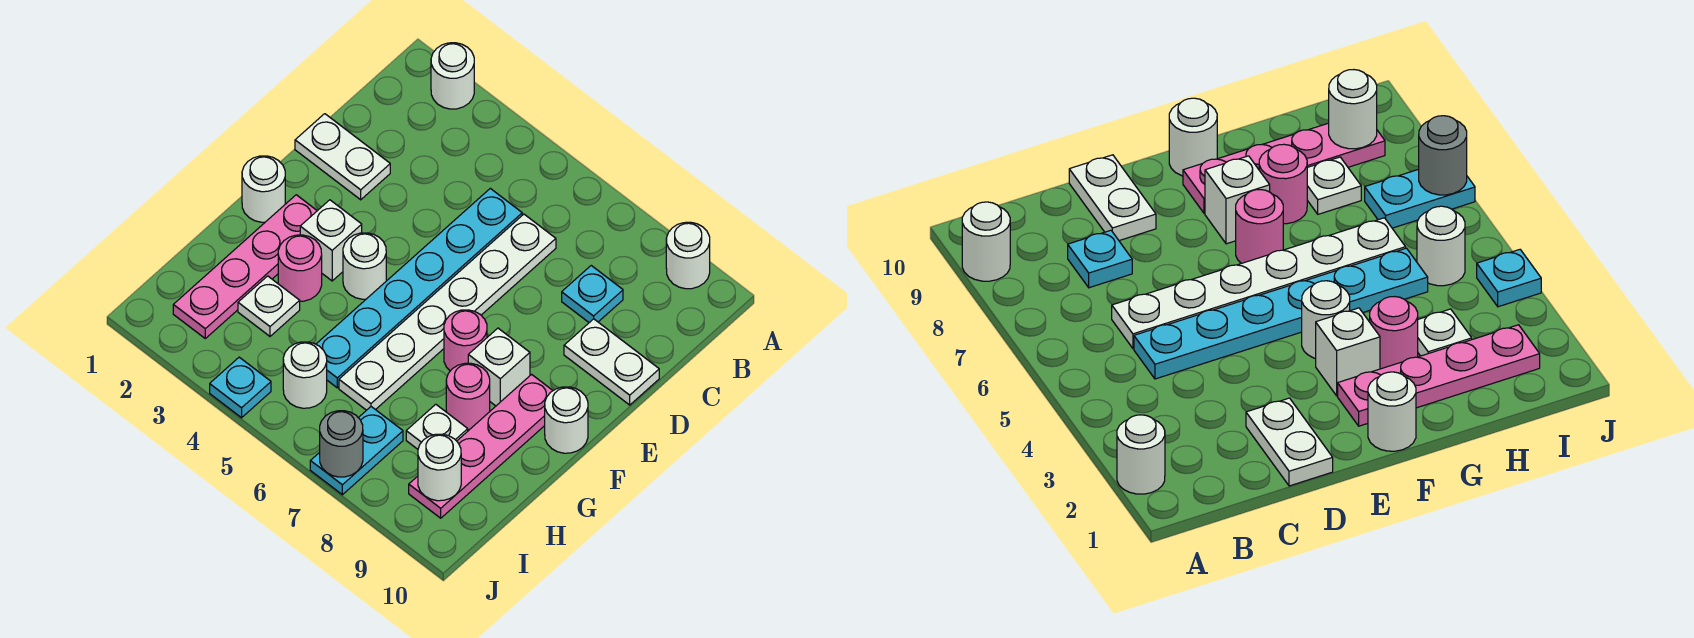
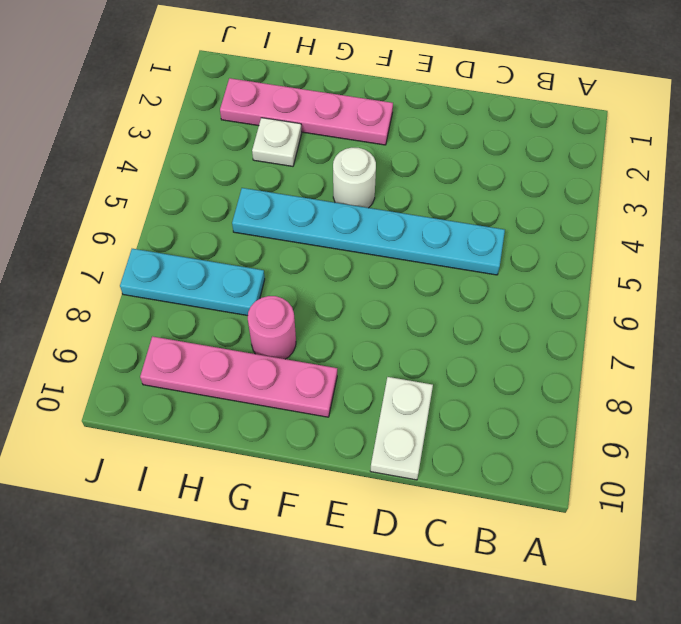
cyan plate H7:J7 level 1 -> cyan plate I7:J7 level 1
none -> white round brick A2 level 1
none -> white round brick A9 level 1
none -> white plate C6:H6 level 1

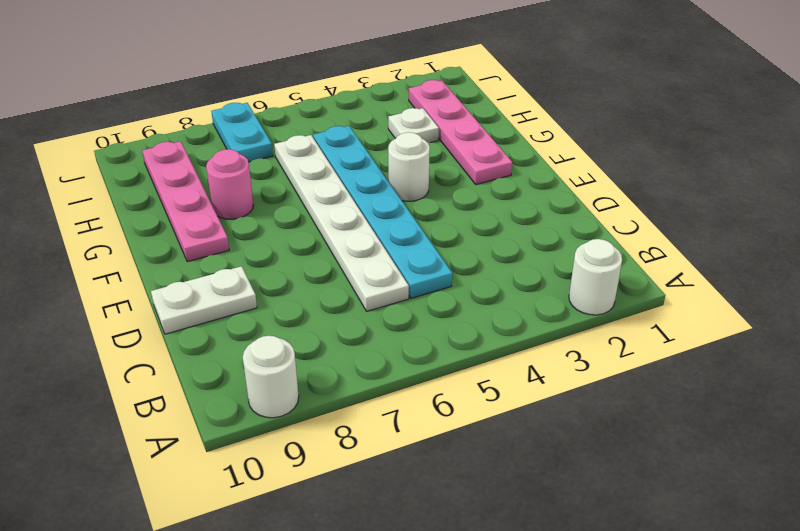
none -> cyan plate C8 level 1
none -> white plate D1:D2 level 1
none -> white round brick F1 level 1

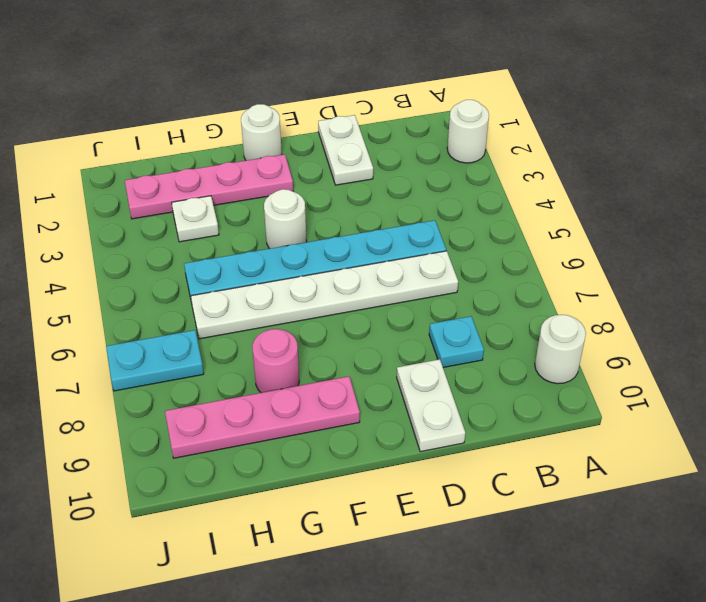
none -> white brick F3 level 1
none -> pink round brick F7 level 1
none -> white brick F8 level 1

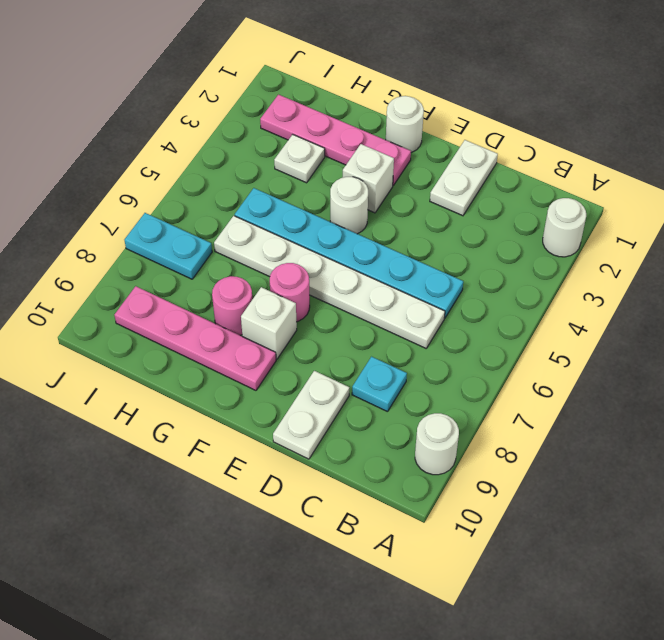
none -> white round brick F10 level 1
none -> pink round brick G3 level 1
none -> white plate H8 level 1

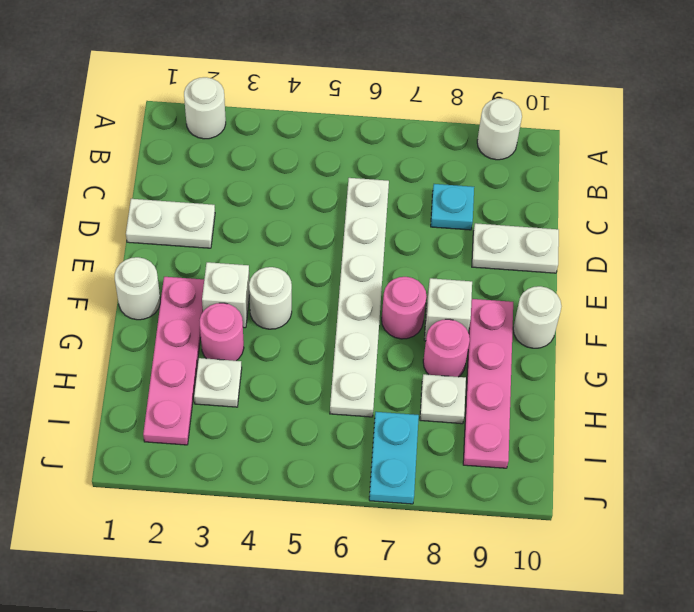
none -> cyan plate C5:H5 level 1
none -> white round brick I5 level 1
none -> cyan plate J4 level 1

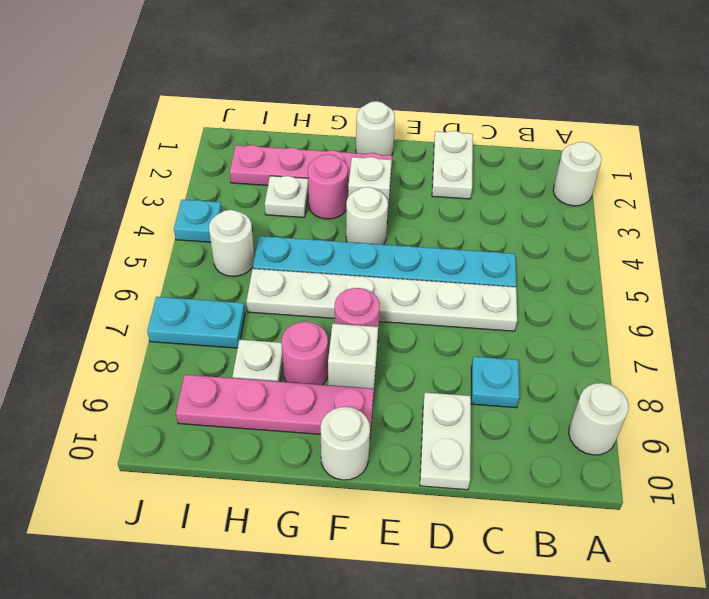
none -> white round brick I9 level 2
none -> grey round brick J7 level 2

